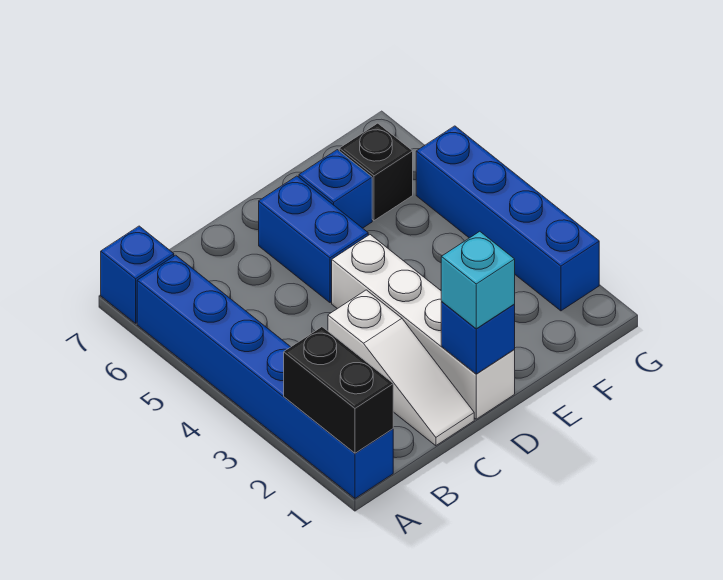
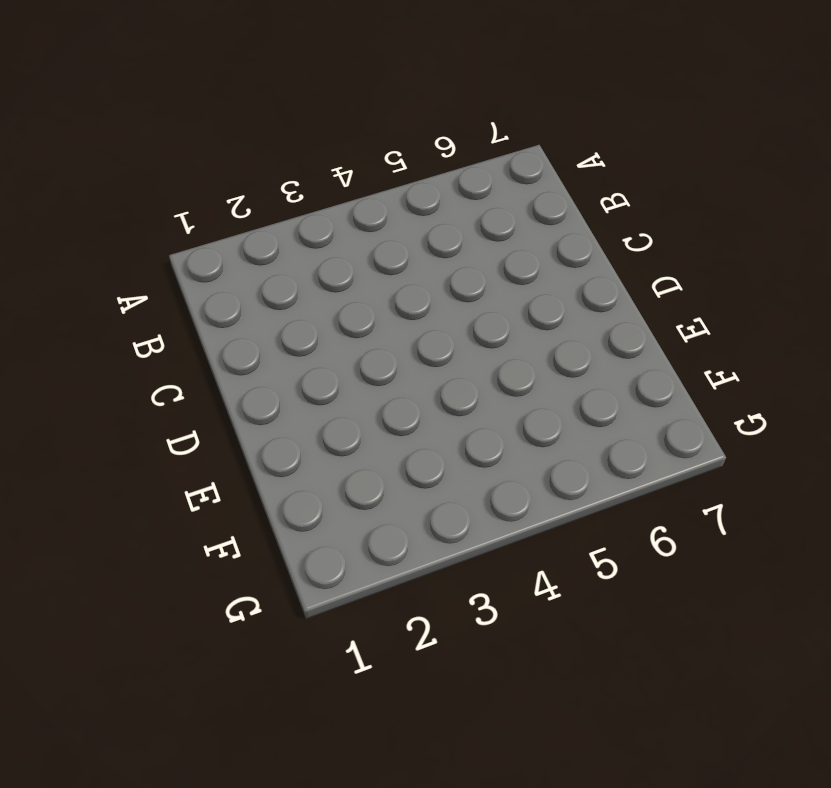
none -> blue brick A1:A6 level 1
none -> blue brick A7 level 1

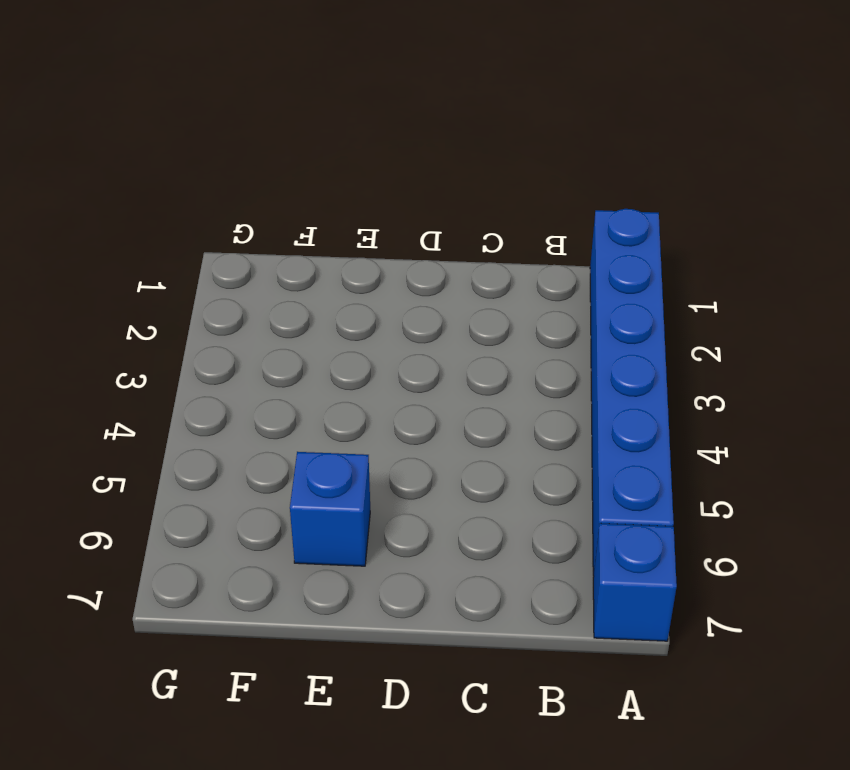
none -> white slope C1:C3 level 1 top 3
none -> white brick D1:D4 level 1

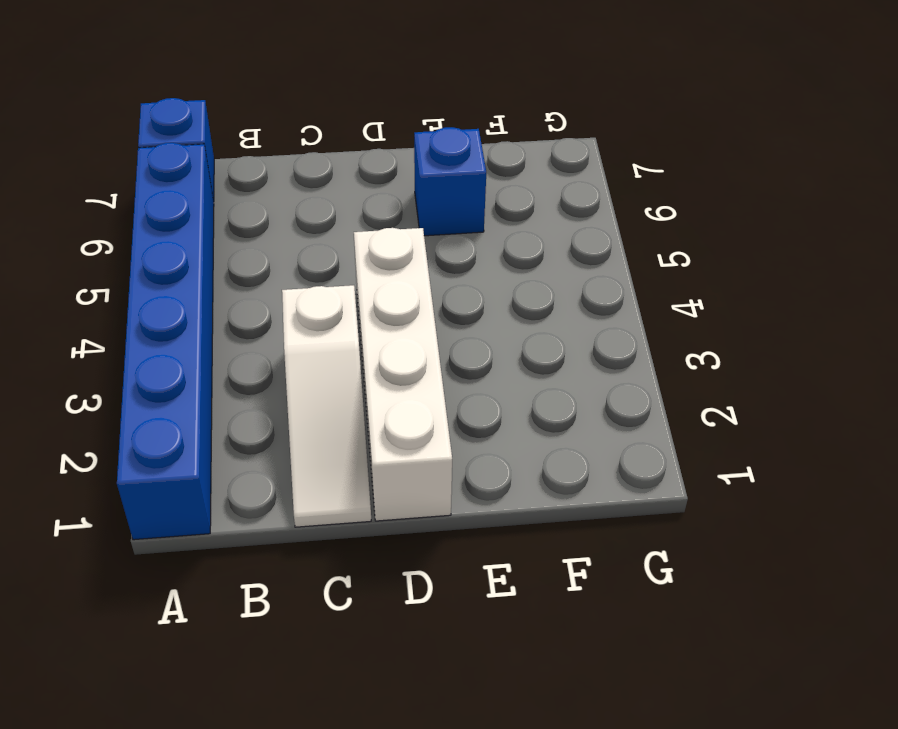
none -> blue brick D5:D6 level 1
none -> black brick F6 level 1

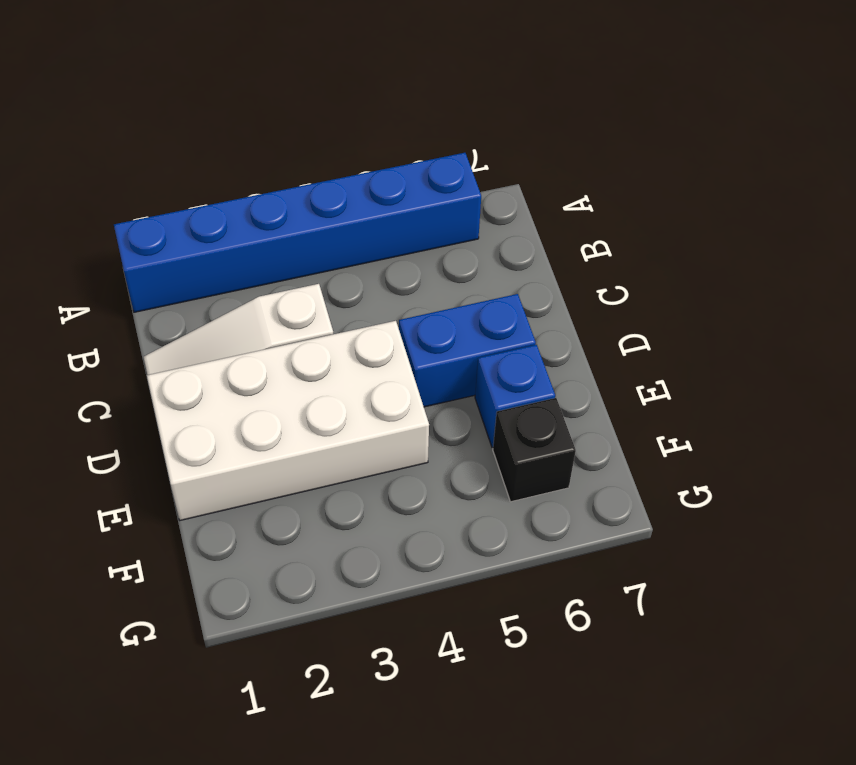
white brick D1:E4 level 1 -> white brick D1:D4 level 1
none -> blue brick A7 level 1
none -> blue brick G2:G5 level 1

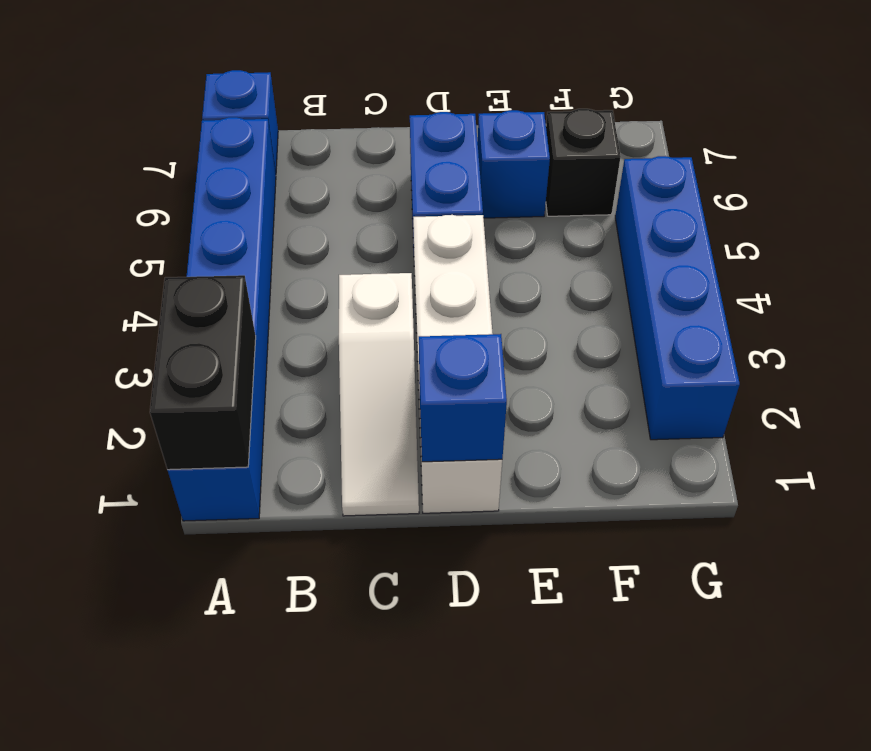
none -> cyan brick D1 level 3

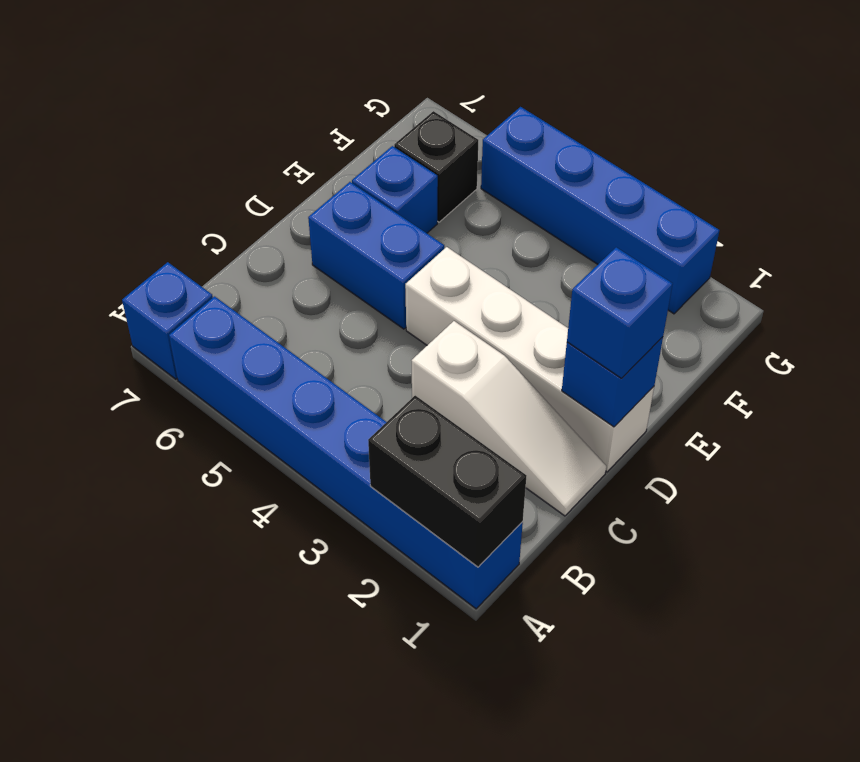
blue brick D1 level 3 -> cyan brick D1 level 3

